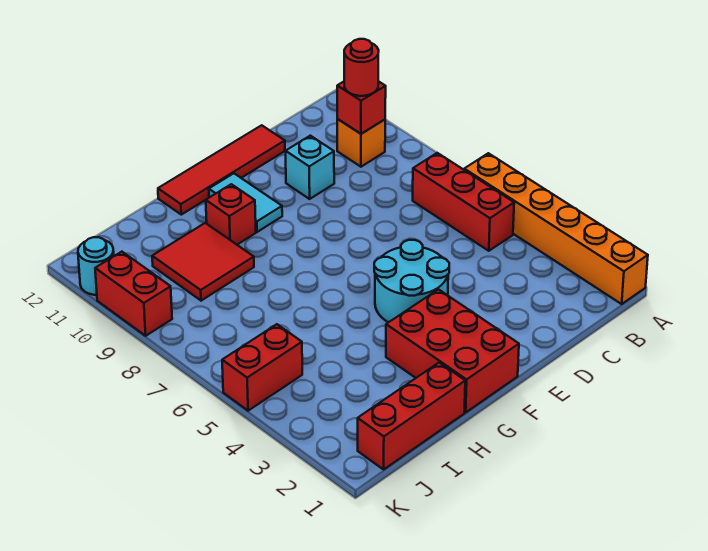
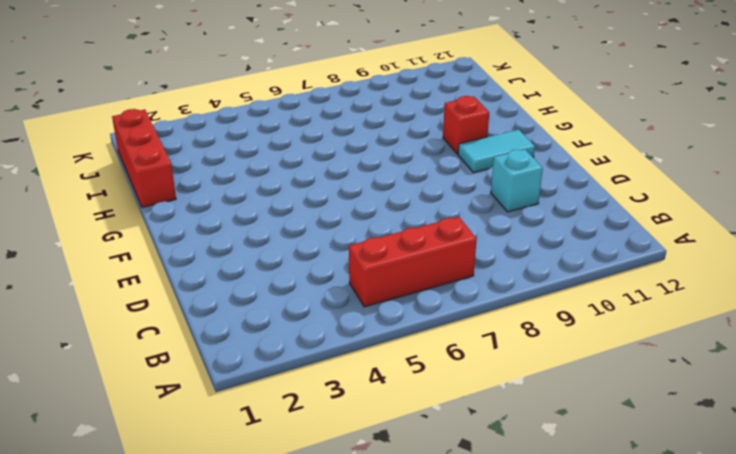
none -> orange brick A1:A6 level 1
none -> orange brick B10 level 1
none -> red tile D12:G12 level 1

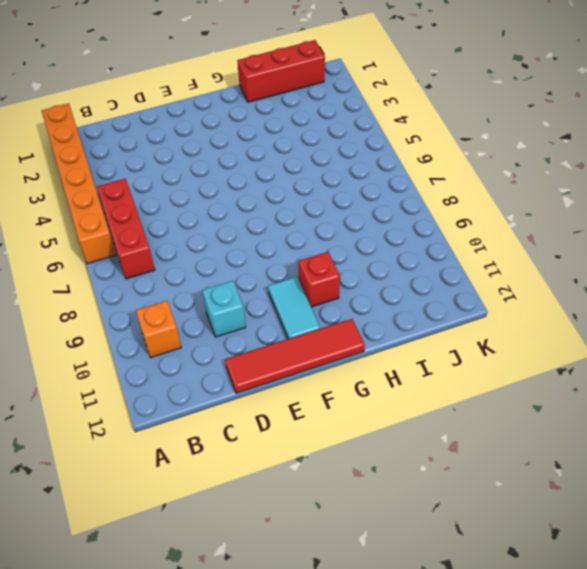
none -> cyan round brick E4:F5 level 1
none -> red brick F1:G3 level 1
none -> red tile H9:I10 level 1

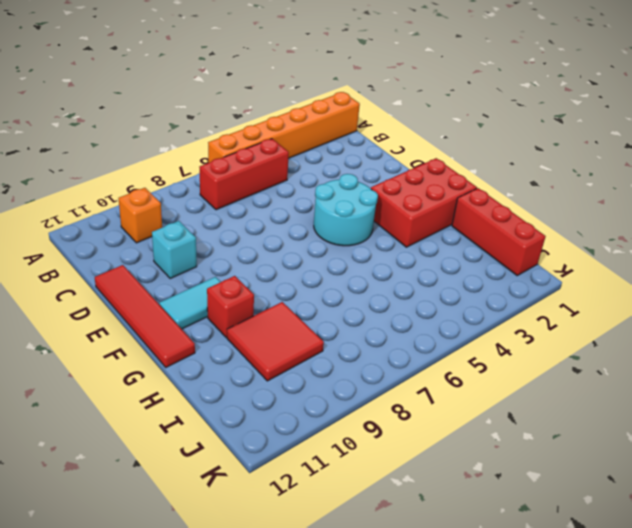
none -> red brick J5:K5 level 1
none -> red brick K9:K10 level 1
none -> cyan round brick K11 level 1

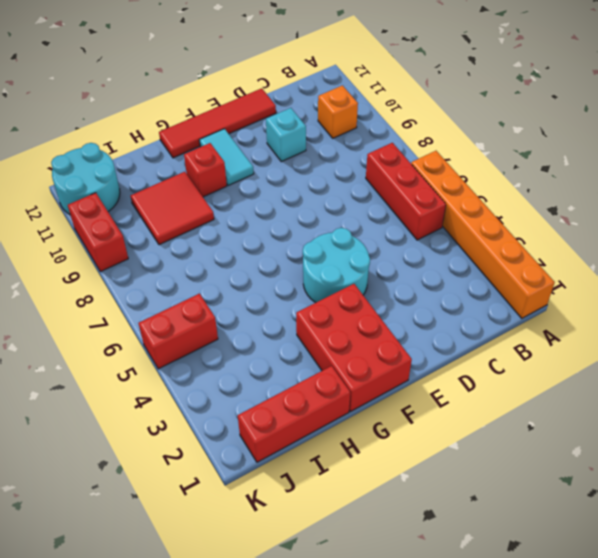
cyan round brick J11:K12 level 1 -> cyan round brick K11 level 1
none -> red brick B10 level 2
none -> red round brick B10 level 3

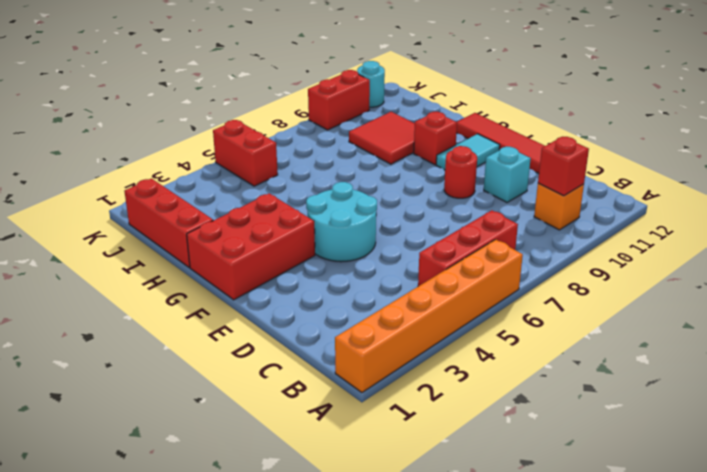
red round brick E9 level 1 -> red round brick B10 level 3

